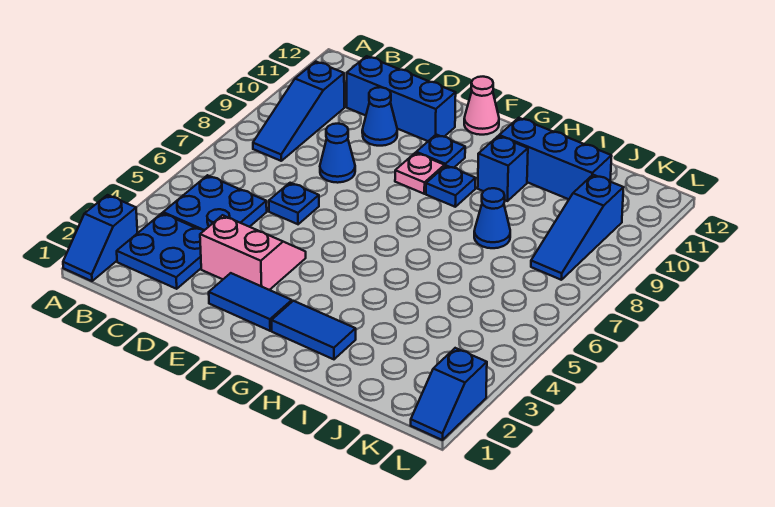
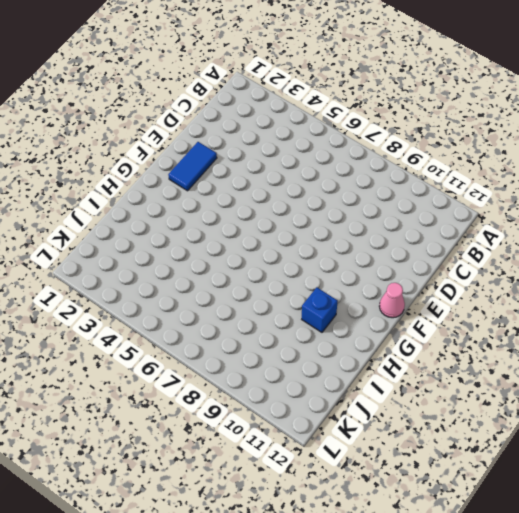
none -> blue slope A1:A2 level 1 top 2
none -> blue plate B2:C3 level 1
none -> blue plate B4:C5 level 1

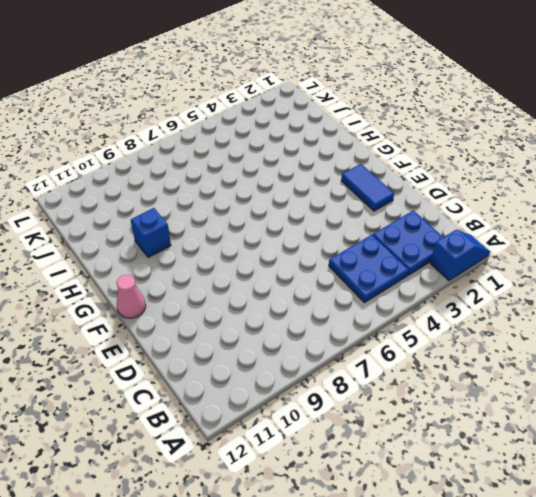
none -> blue slope B8:B10 level 1 top 10
none -> blue brick C11:E11 level 1
none -> pink slope D3:E4 level 1 top 3

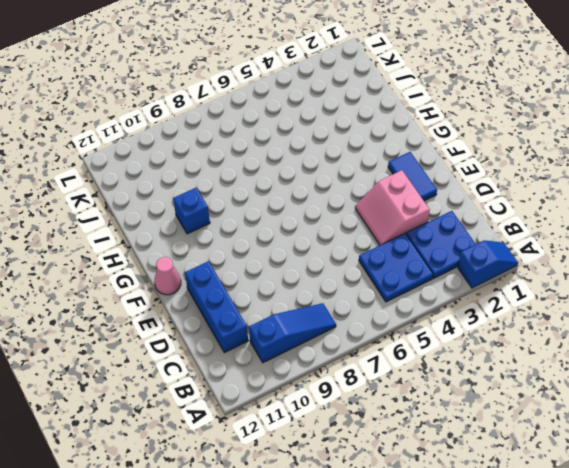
none -> blue plate D6 level 1
none -> blue cone D8 level 1
none -> blue cone D10 level 1

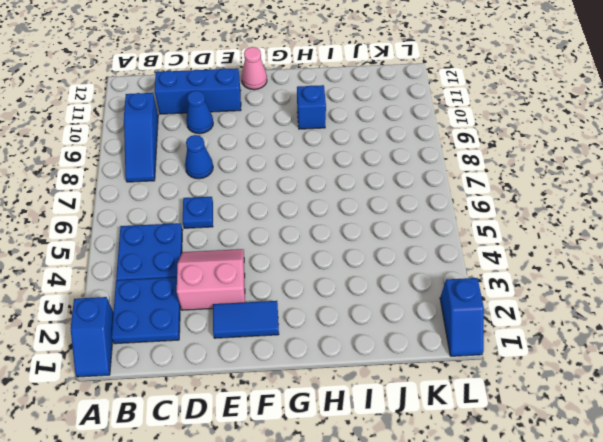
none -> pink plate F9 level 1
none -> blue plate F10 level 1
none -> blue tile G2:H2 level 1

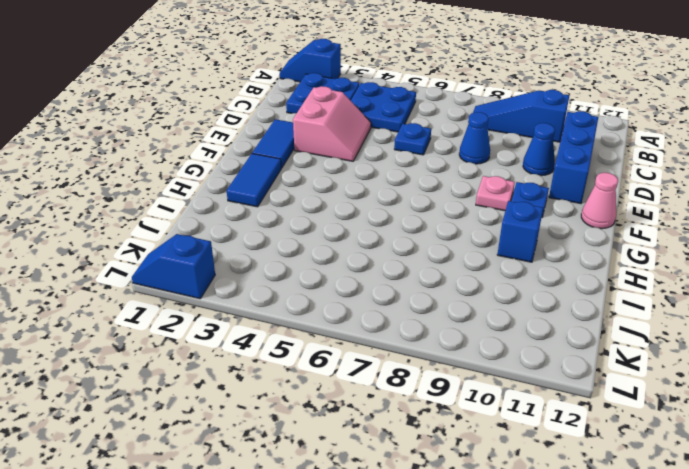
none -> blue plate G9 level 1
none -> blue brick H11:J11 level 1
none -> blue cone I8 level 1

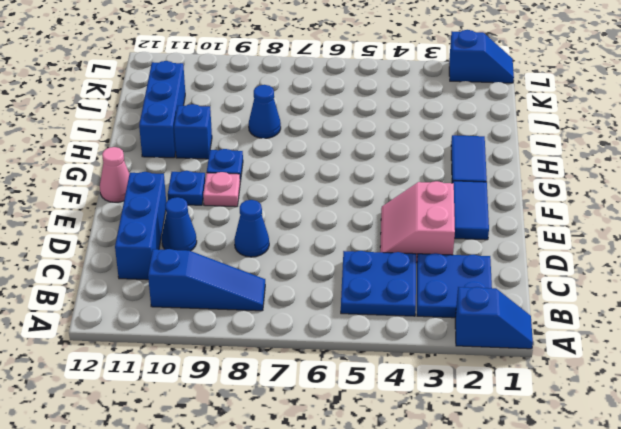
none -> blue plate D6 level 1
none -> blue slope K8:K10 level 1 top 10

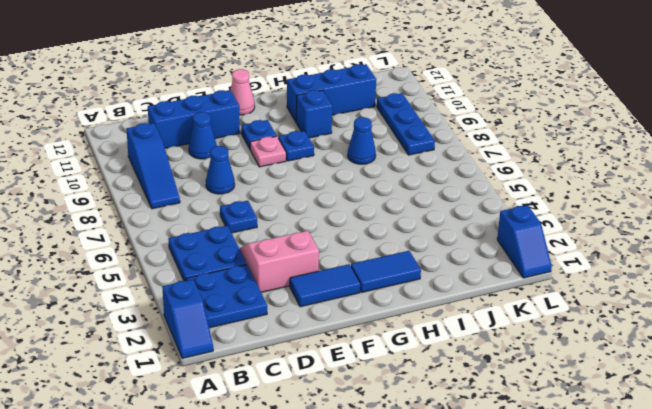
blue plate K8:K10 level 1 -> blue slope K8:K10 level 1 top 10

